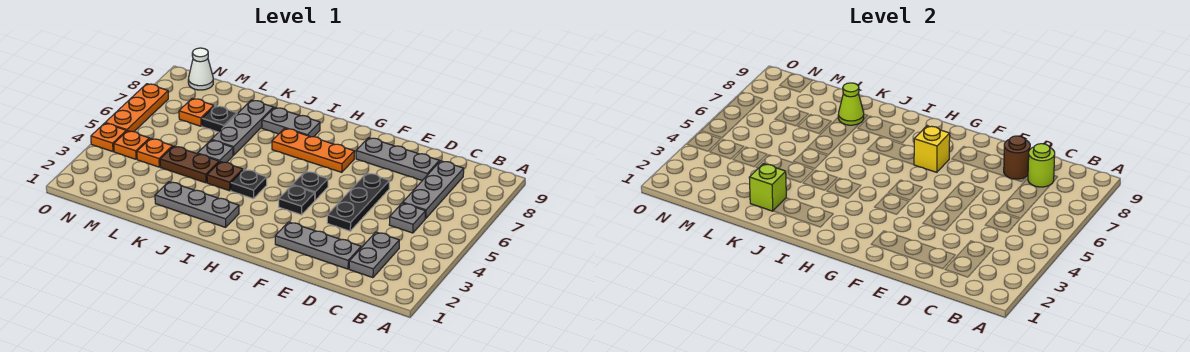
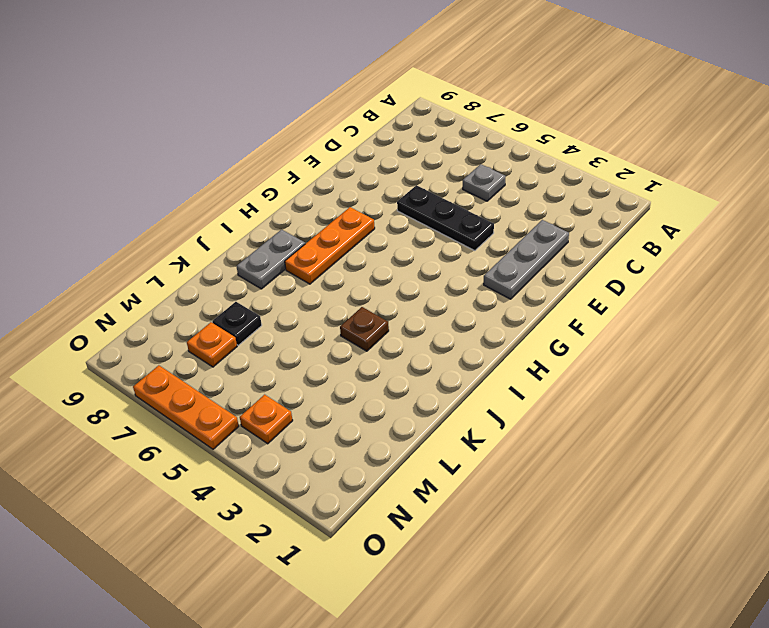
none -> grey plate C2:C3 level 1
none -> grey plate C6:C8 level 1
none -> grey plate D8:F8 level 1

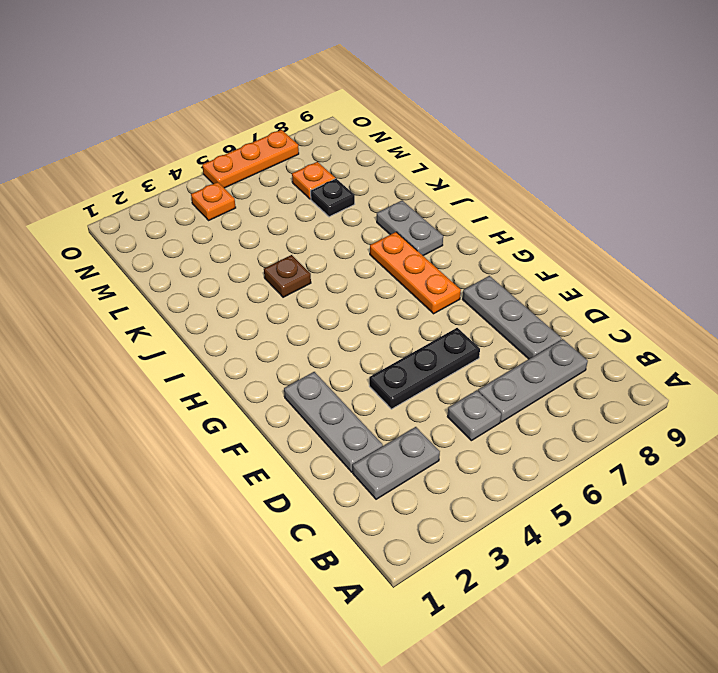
none -> black plate G4 level 1
none -> black plate G5 level 1
none -> grey plate I2:K2 level 1

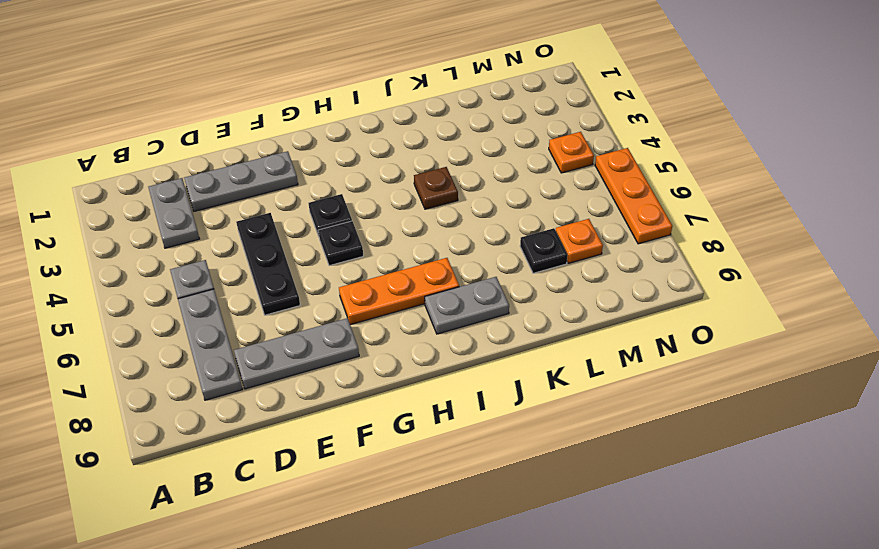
none -> grey plate I2:K2 level 1
none -> black plate I4 level 1
none -> brown plate K4:L4 level 1

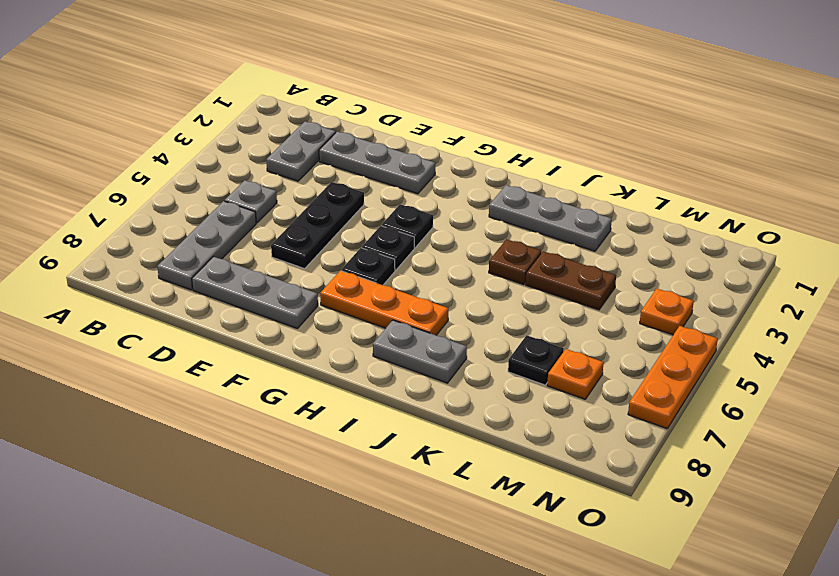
black plate G6 level 1 -> black plate I4 level 1
none -> grey plate K5 level 1
none -> grey plate K6:K8 level 1
none -> orange plate M4 level 1

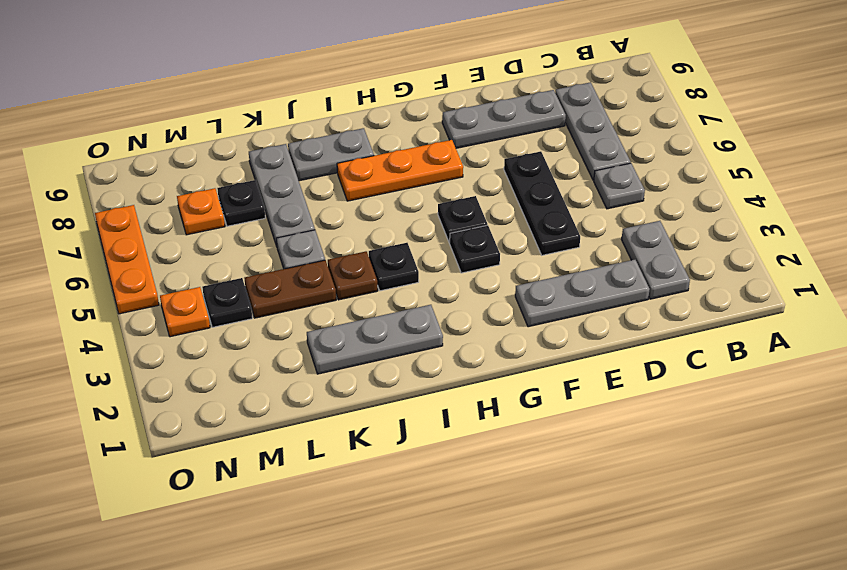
black plate M4 level 1 -> orange plate M4 level 1
none -> white cone N9 level 1
none -> orange plate O4 level 1
none -> lime round brick C8 level 2

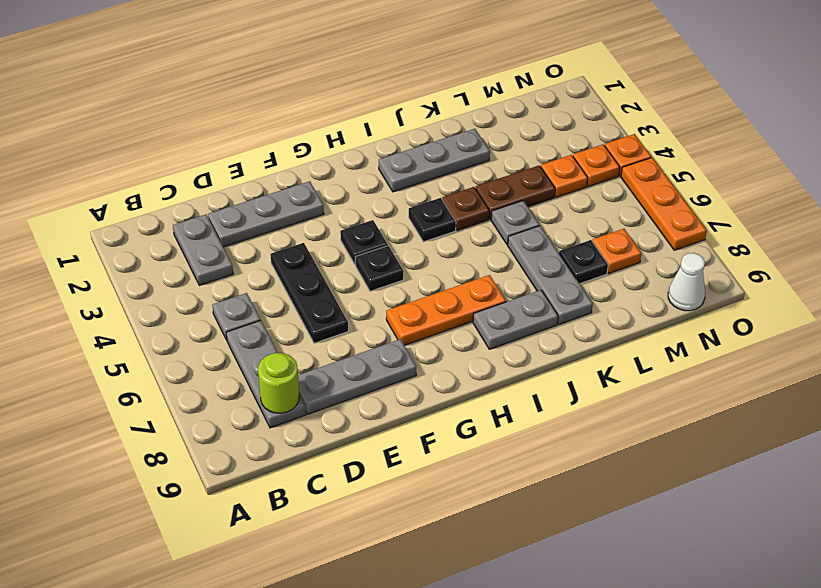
none -> brown round brick D8 level 2
none -> yellow brick G7 level 2
none -> lime brick K2 level 2

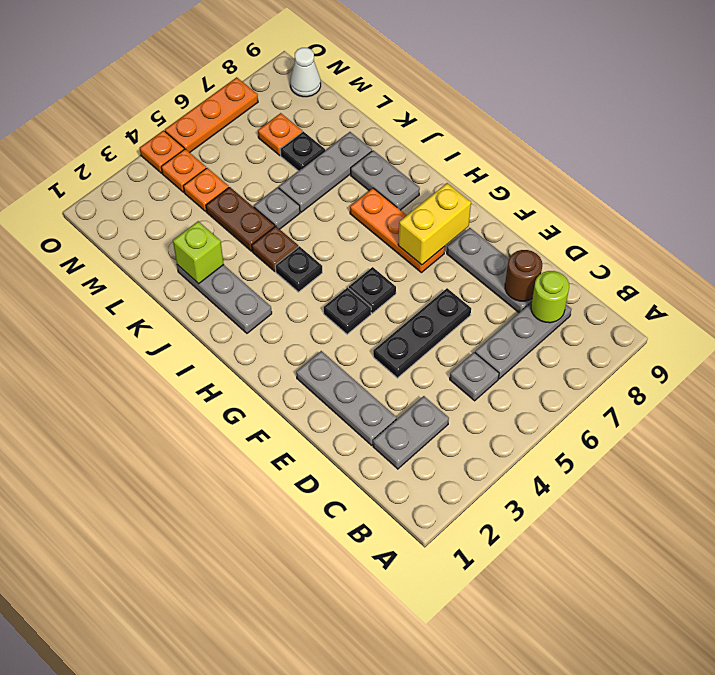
yellow brick G7:G8 level 2 -> yellow brick G7 level 2
none -> lime cone K8 level 2

